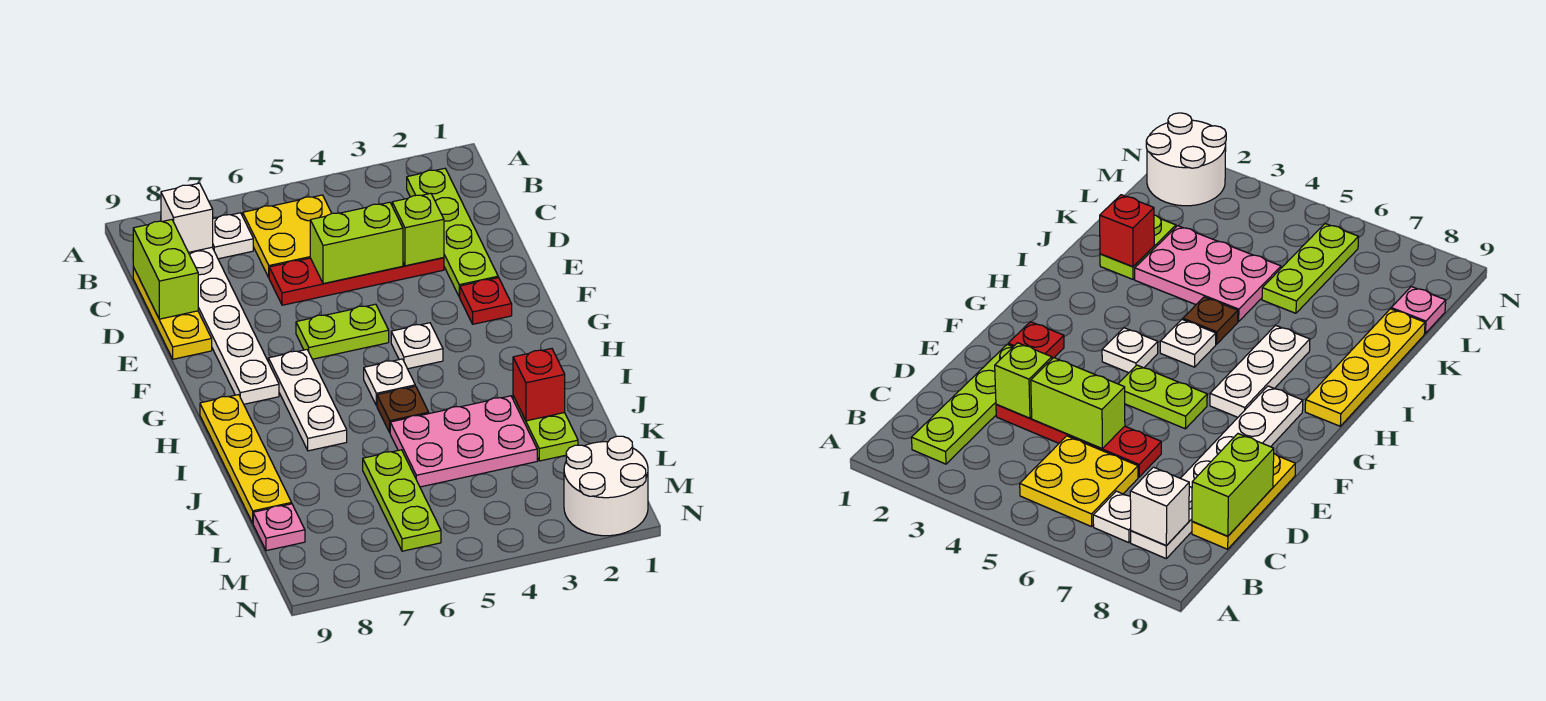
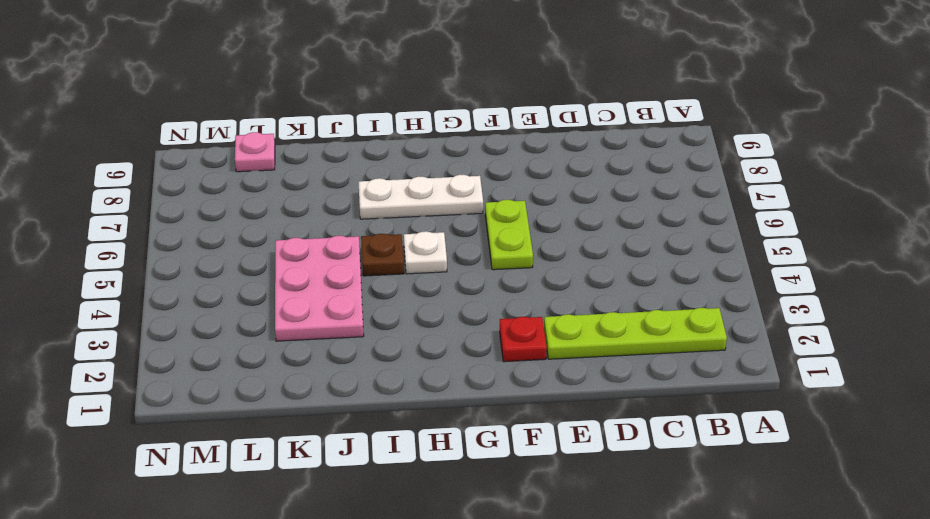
none -> yellow plate B5:C6 level 1
none -> white plate B7 level 1
none -> white plate B8:G8 level 1

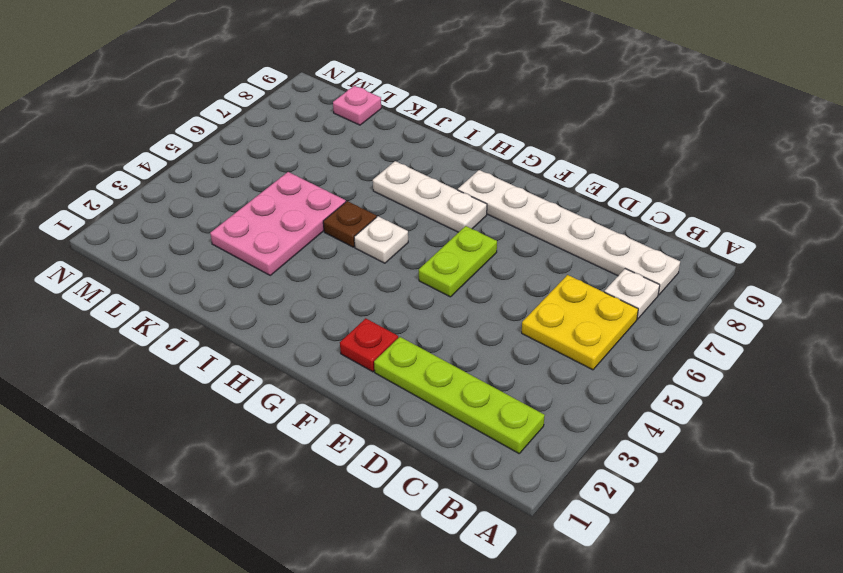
none -> yellow plate C9:E9 level 1
none -> red plate D3:D6 level 1
none -> white plate G4 level 1

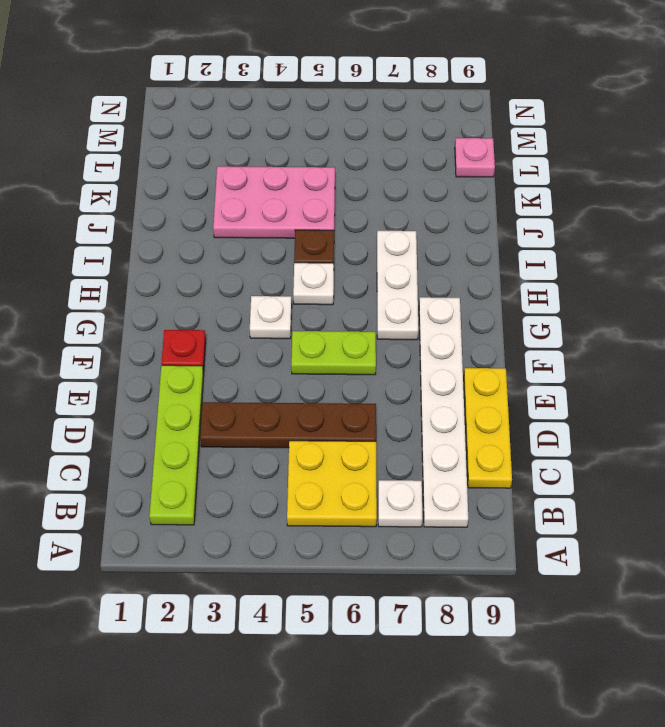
brown plate D3:D6 level 1 -> red plate D3:D6 level 1
none -> yellow plate H9:K9 level 1
none -> lime plate J2:K2 level 1
none -> lime plate K6:M6 level 1

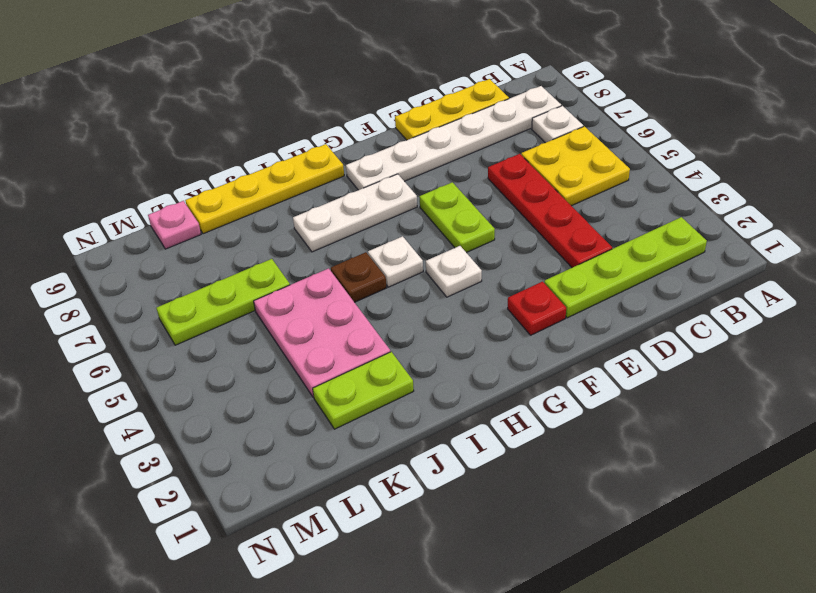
none -> white round brick M1:N2 level 1
none -> white brick B8 level 2
none -> lime brick C9:D9 level 2

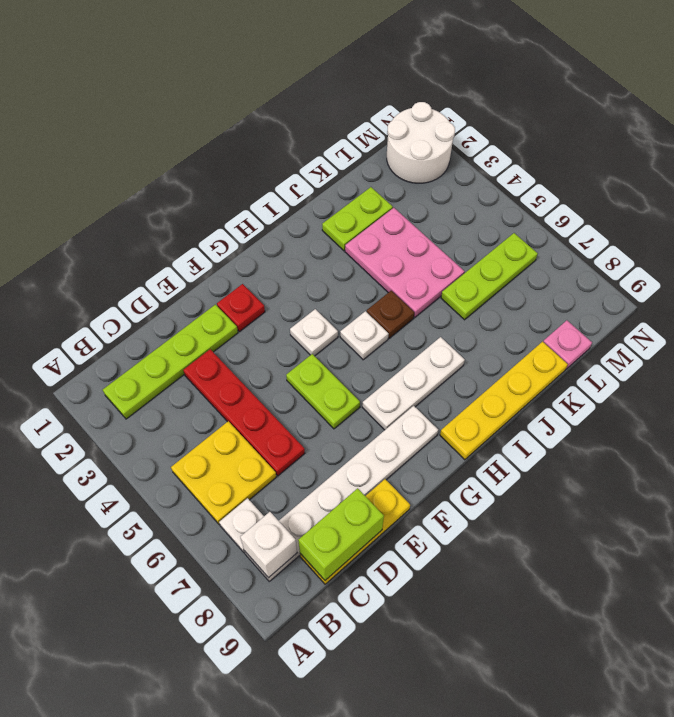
none -> lime brick D3 level 2
none -> lime brick D4:D5 level 2
none -> red brick J2 level 2

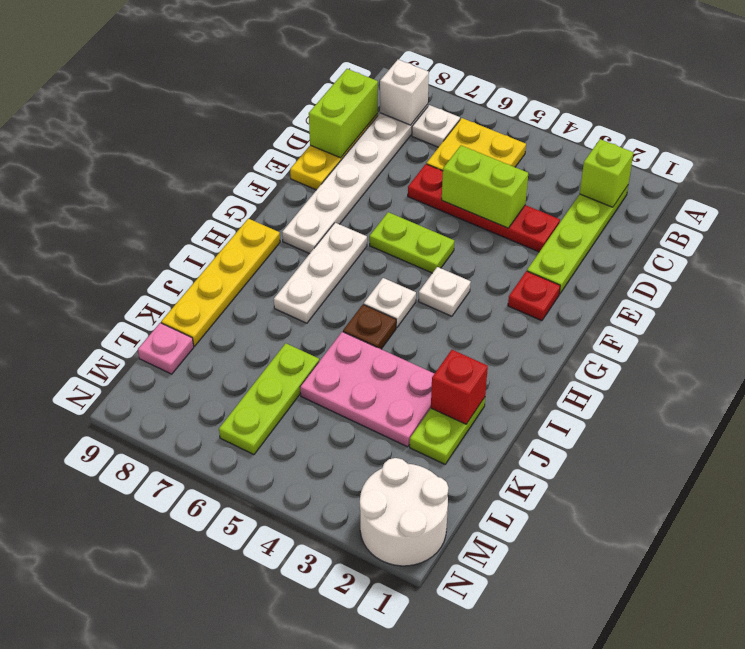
lime brick B2 level 2 -> lime brick D3 level 2

